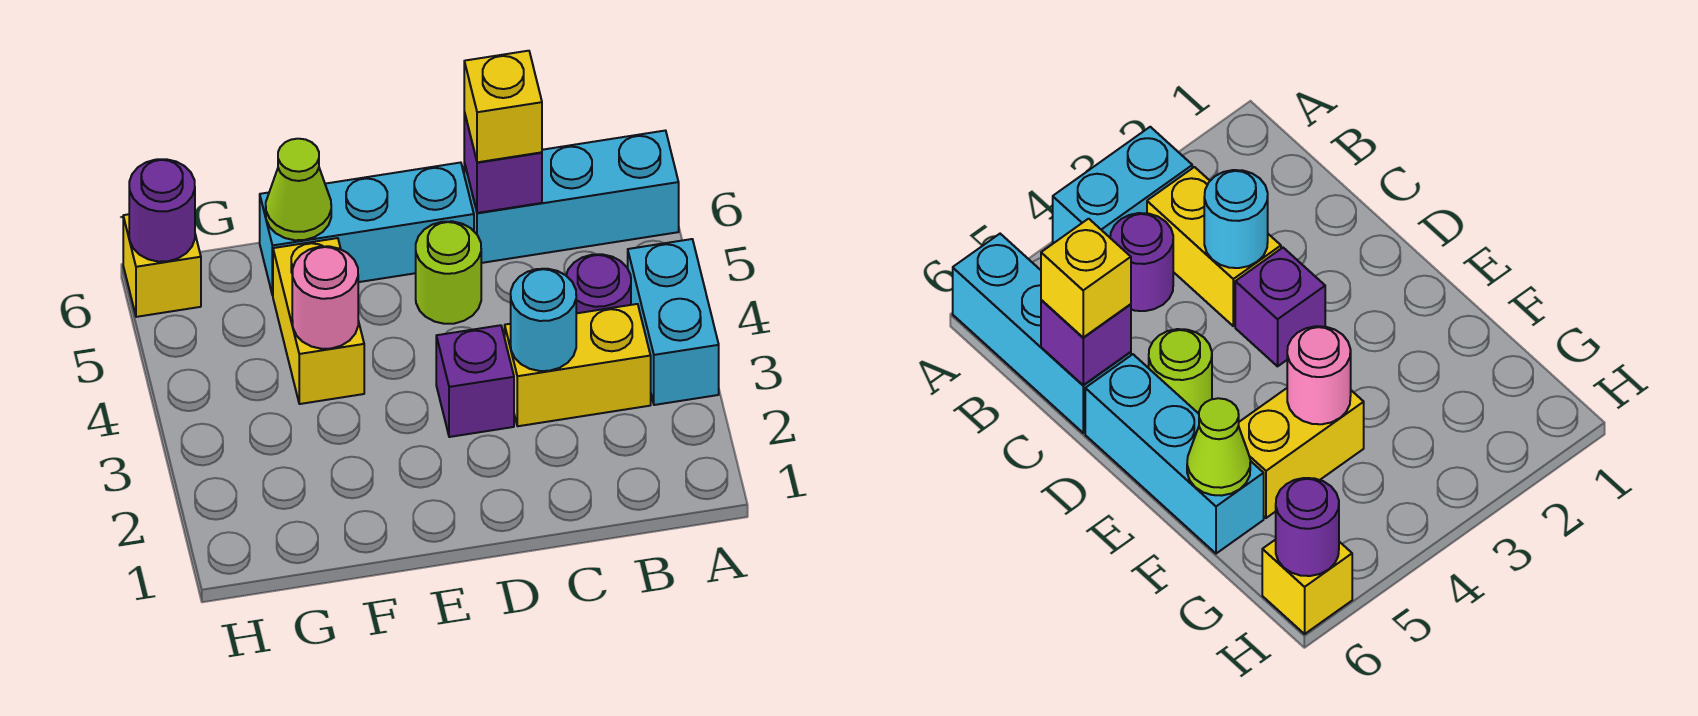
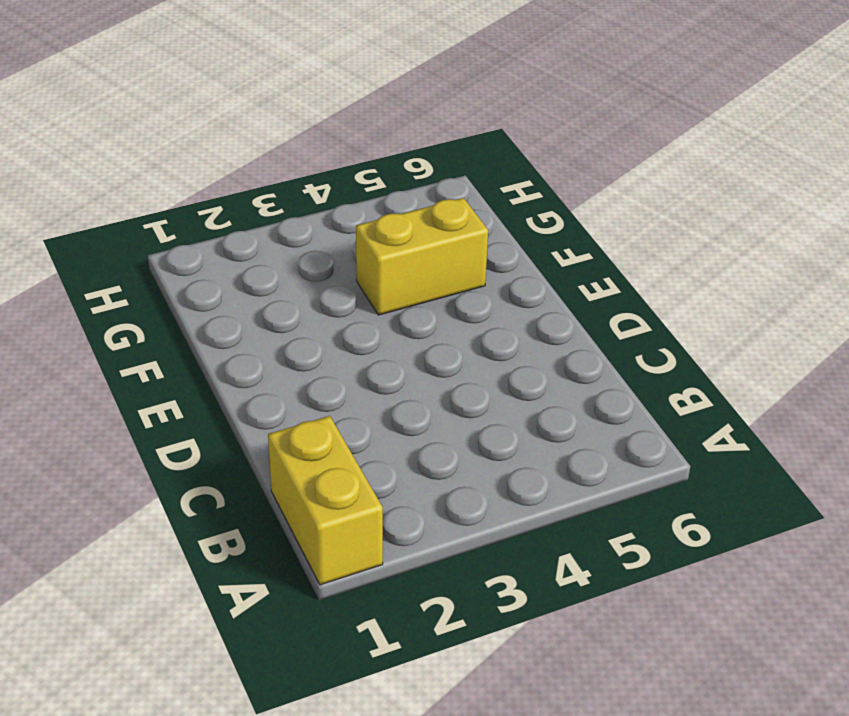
yellow brick A1:B1 level 1 -> yellow brick B3:C3 level 1
none -> cyan brick A3:A4 level 1
none -> cyan brick A6:C6 level 1
none -> purple round brick B4 level 1

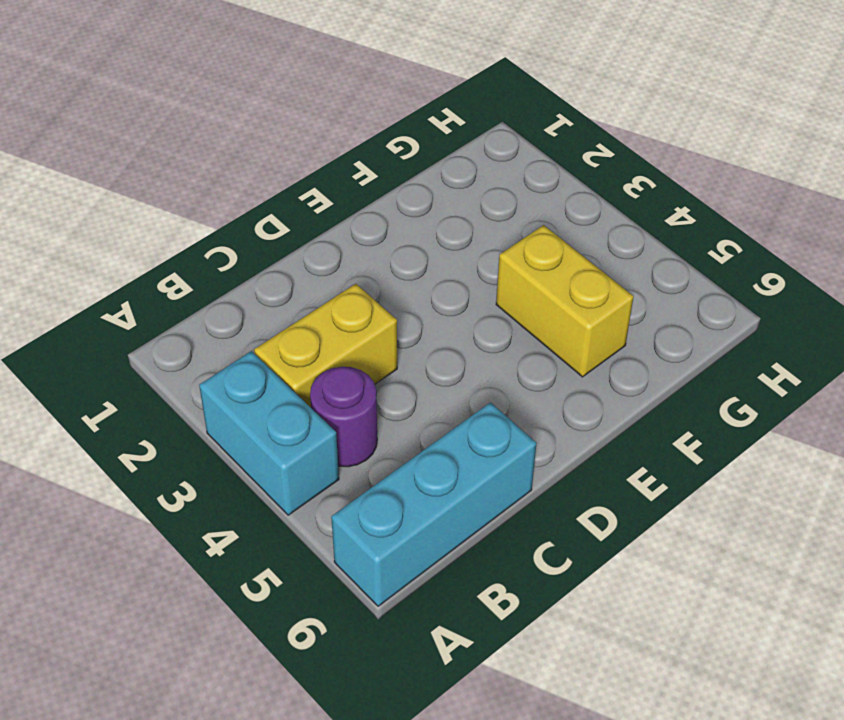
none -> purple brick D3 level 1
none -> lime round brick D5 level 1
none -> cyan brick D6:F6 level 1

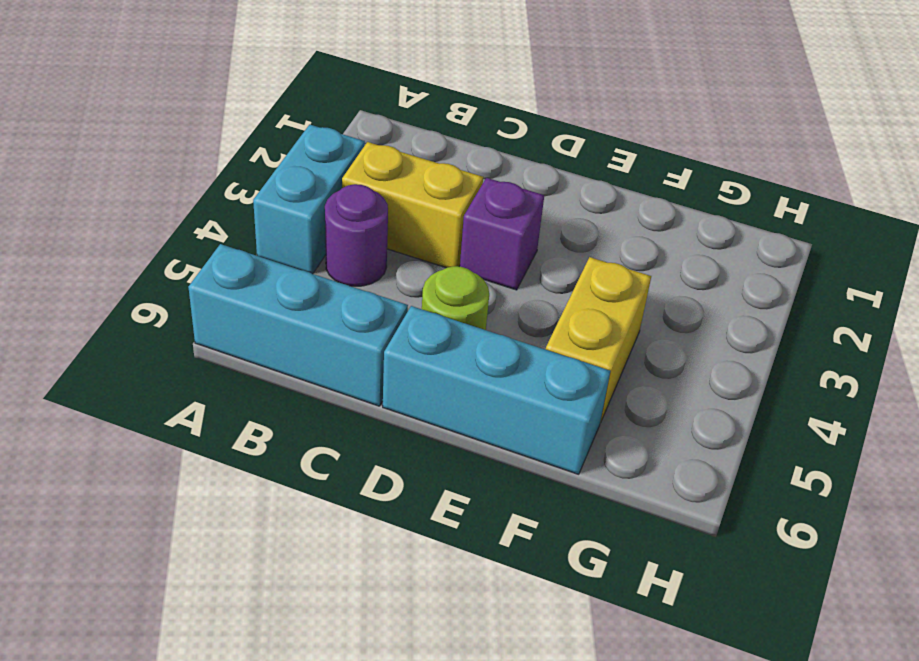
none -> yellow brick H6 level 1
none -> cyan round brick C3 level 2
none -> purple brick C6 level 2

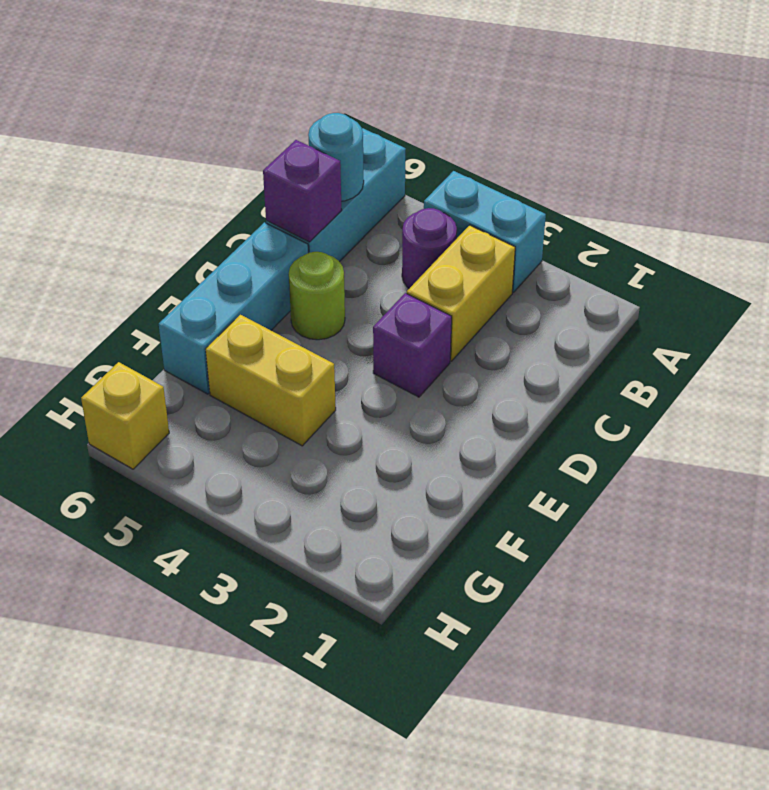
cyan round brick B6 level 2 -> cyan round brick C3 level 2
none -> pink round brick F4 level 2
none -> lime cone F6 level 2
none -> purple round brick H6 level 2

